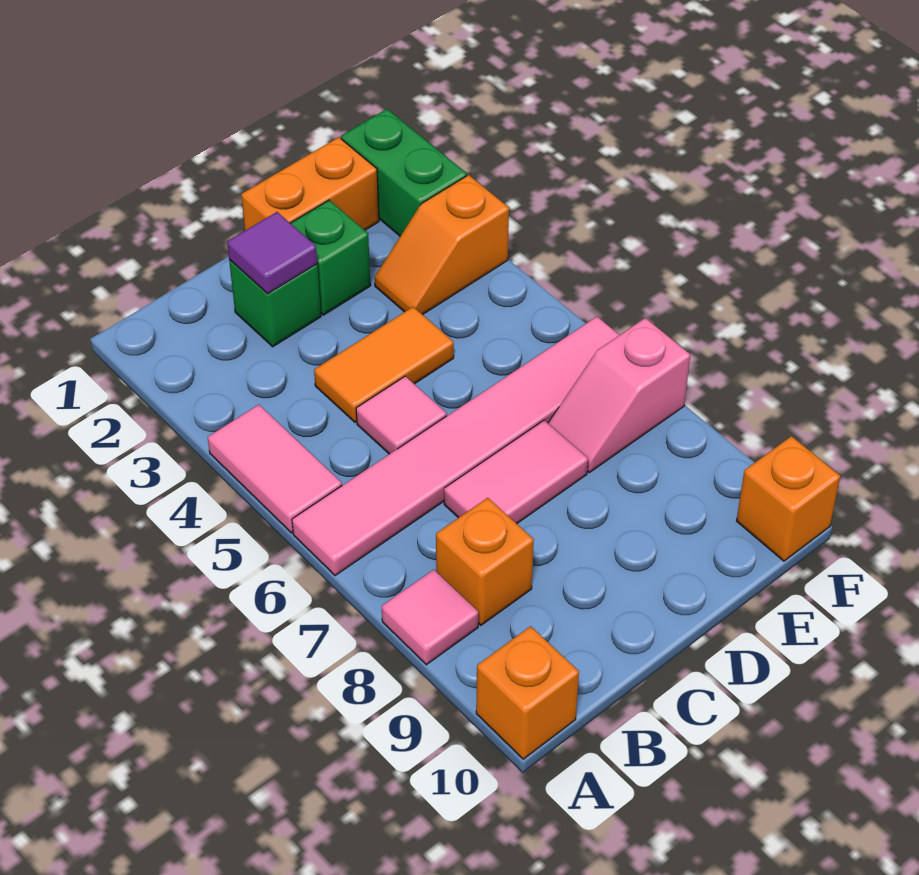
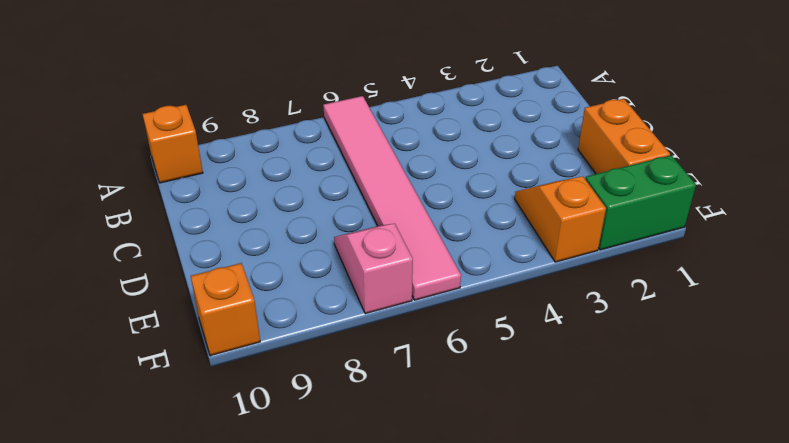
none -> pink tile A4:A5 level 1
none -> pink tile A8 level 1
none -> orange brick B8 level 1

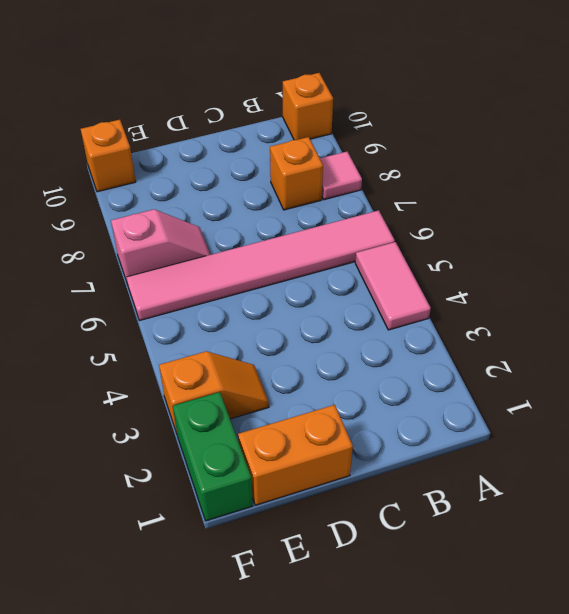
none -> green brick C2 level 1
none -> orange tile C4:D4 level 1
none -> pink tile C5 level 1

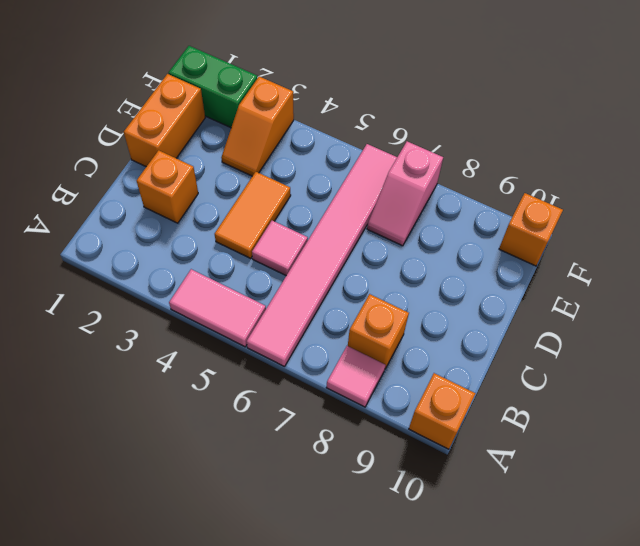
orange brick C2 level 1 -> green brick C2 level 1
none -> pink tile C7:D7 level 1
none -> green brick D2 level 1
none -> purple tile C2 level 2

